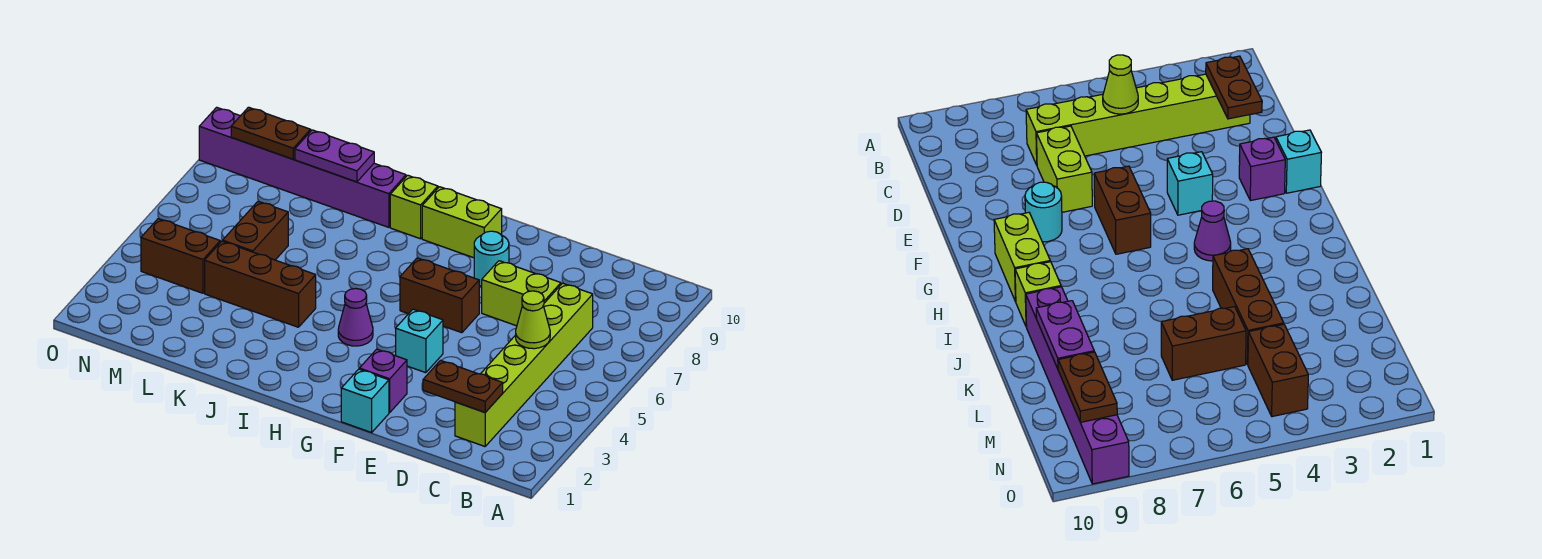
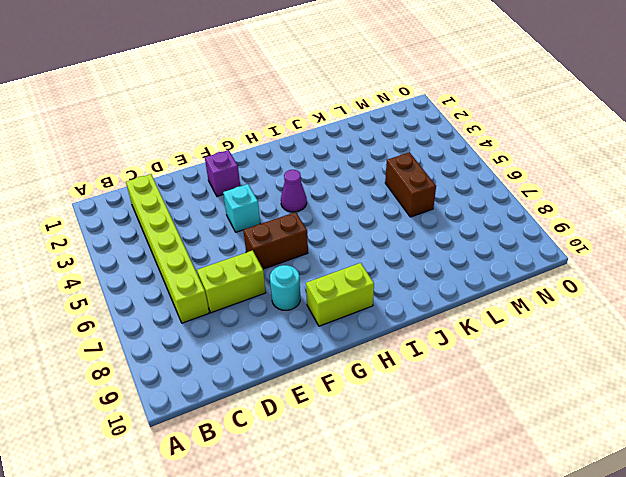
none -> cyan brick F1 level 1
none -> lime brick I9 level 1
none -> brown brick J4:L4 level 1

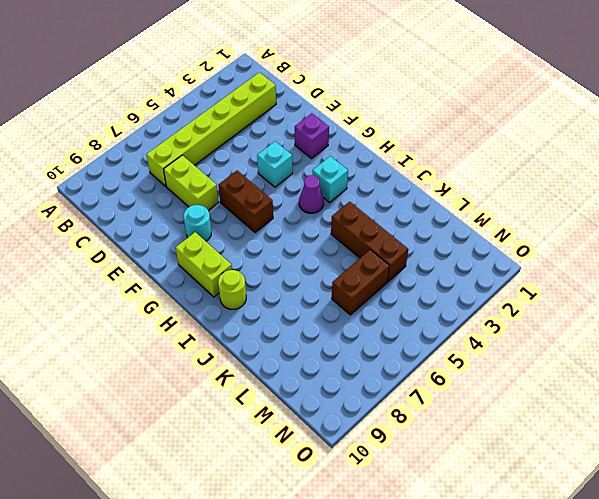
cyan brick H3 level 1 -> cyan brick F1 level 1
lime round brick I9 level 1 -> lime brick I9 level 1
none -> purple brick J9:O9 level 1
none -> brown brick M4:N4 level 1
none -> brown plate C2:D2 level 2

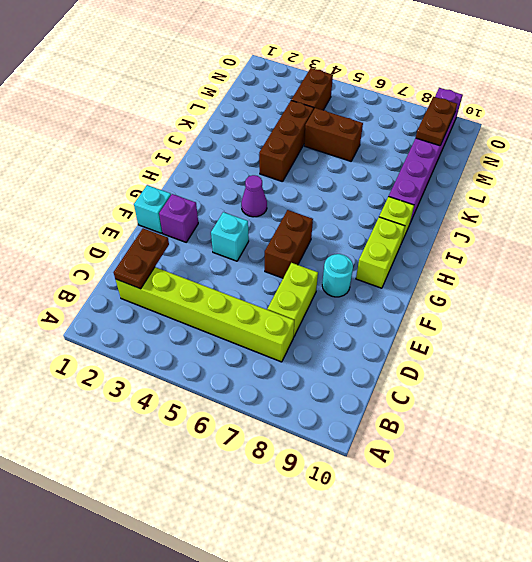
none -> lime cone C5 level 2
none -> purple plate K9:L9 level 2

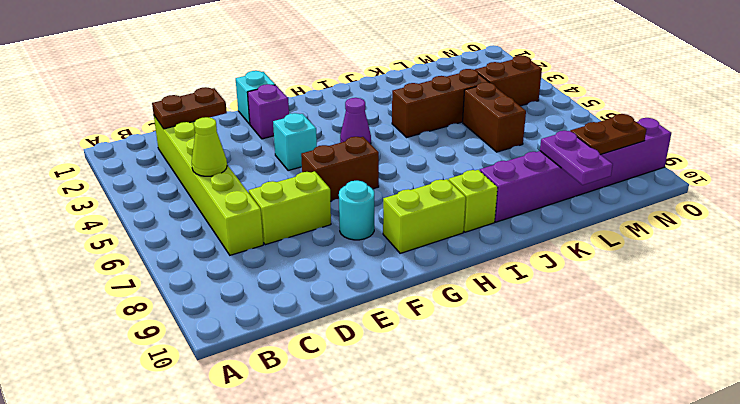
purple plate L9:L10 level 2 -> purple plate K9:L9 level 2

